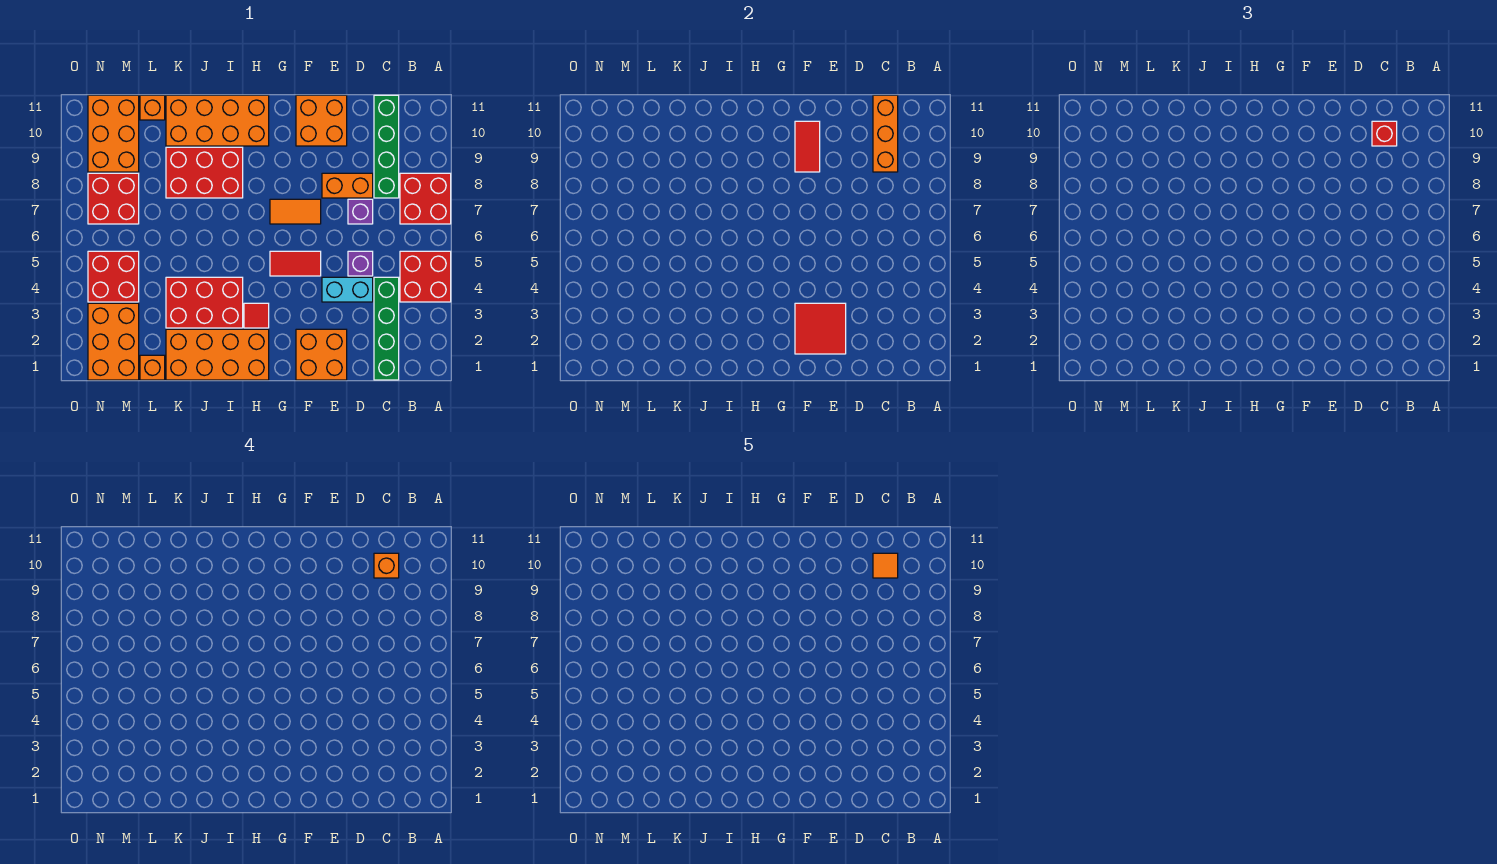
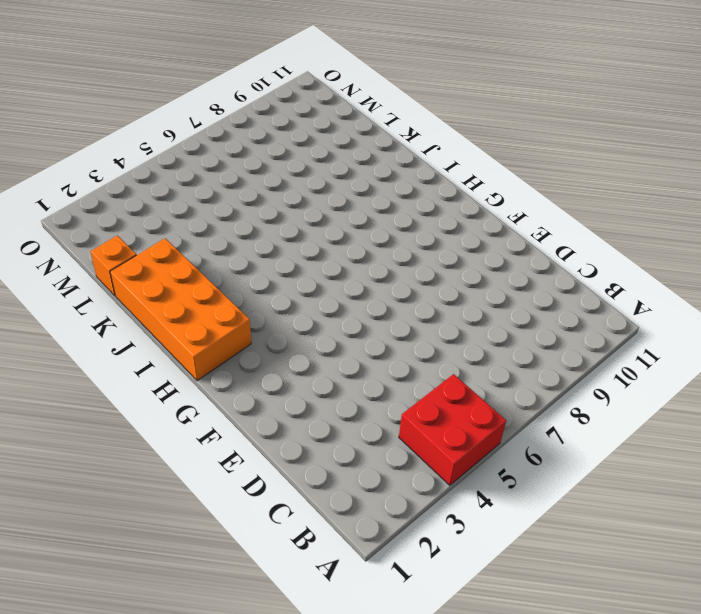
none -> red brick A7:B8 level 1
none -> green brick C1:C4 level 1
none -> green brick C8:C11 level 1

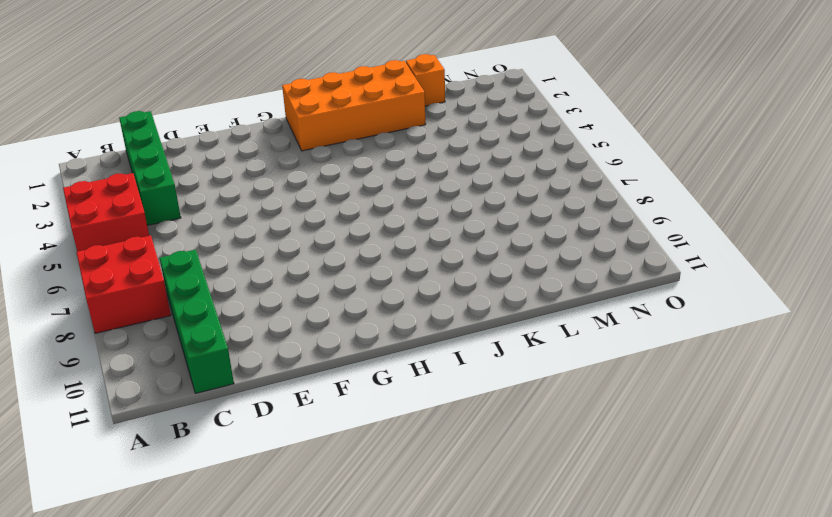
none -> cyan brick D4:E4 level 1
none -> purple brick D5 level 1
none -> purple brick D7 level 1

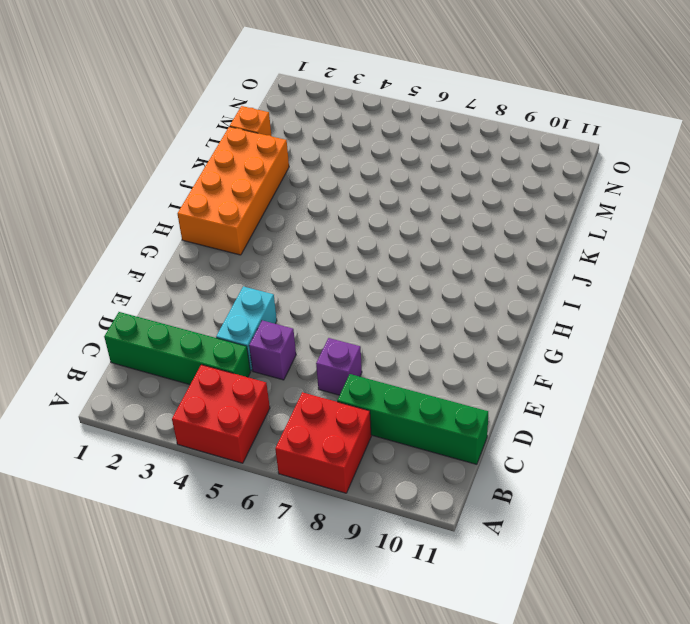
none -> orange brick D8:E8 level 1
none -> orange brick E1:F2 level 1
none -> orange brick E10:F11 level 1

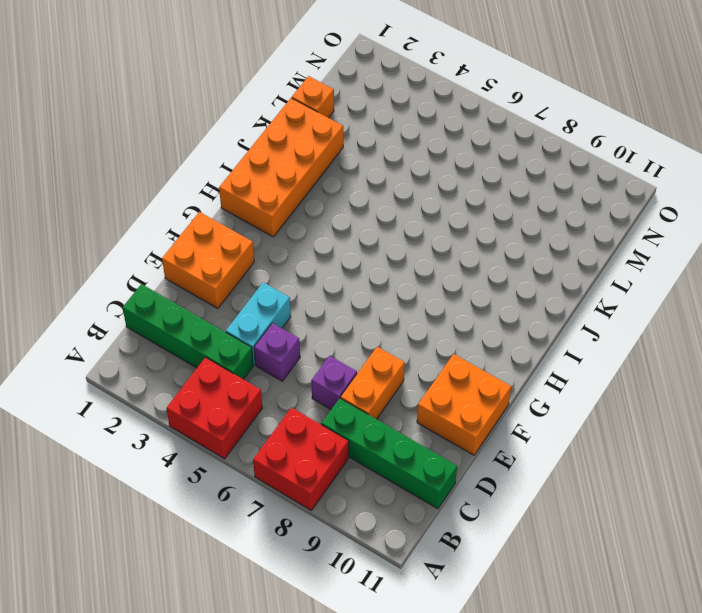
none -> red tile F5:G5 level 1
none -> orange tile F7:G7 level 1
none -> red tile H3 level 1

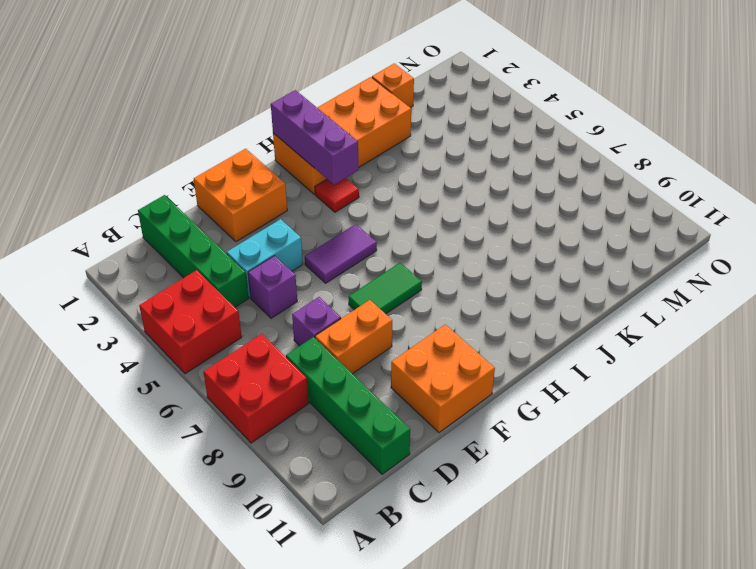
purple tile F5:G5 level 1 -> red tile F5:G5 level 1
green tile F7:G7 level 1 -> orange tile F7:G7 level 1
purple brick H1:H3 level 2 -> none
none -> orange brick H10:K11 level 1
none -> red brick I3:K4 level 1
none -> red brick I8:K9 level 1

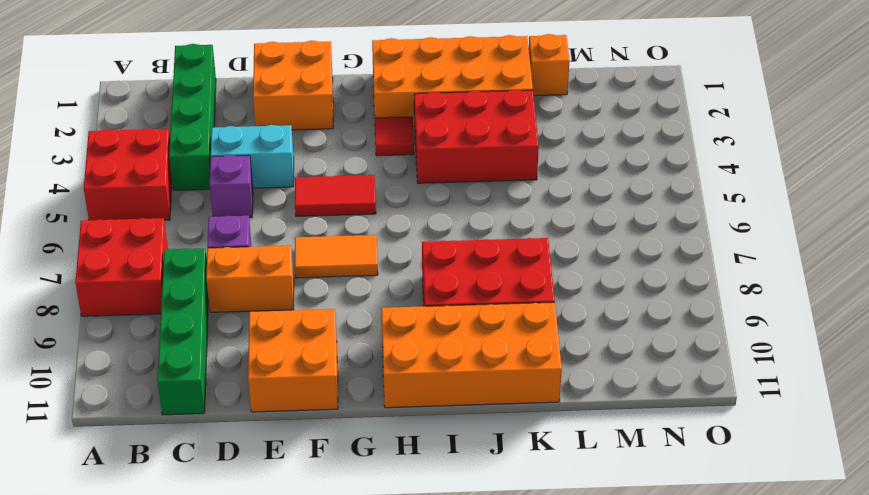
none -> orange brick L11 level 1
none -> orange brick M1:N3 level 1
none -> red brick M4:N5 level 1

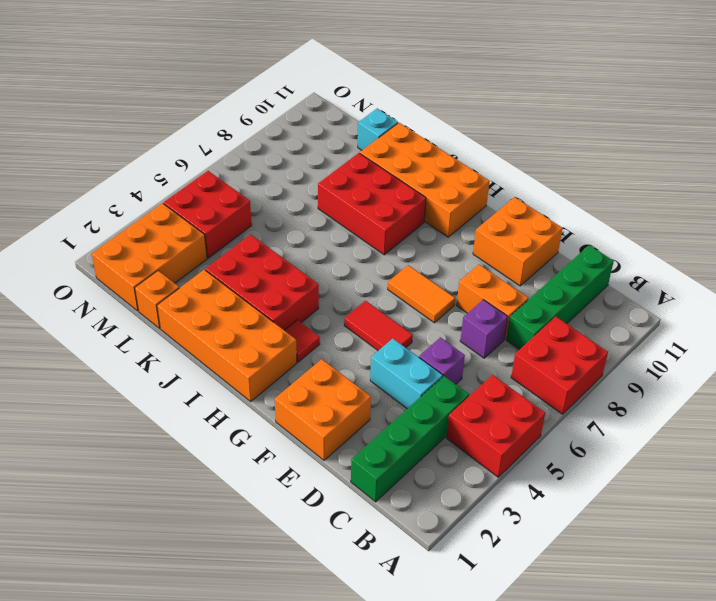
cyan brick L11 level 1 -> orange brick L11 level 1
none -> red brick M7:N8 level 1
none -> orange brick M9:N11 level 1
none -> orange brick C9:C11 level 2

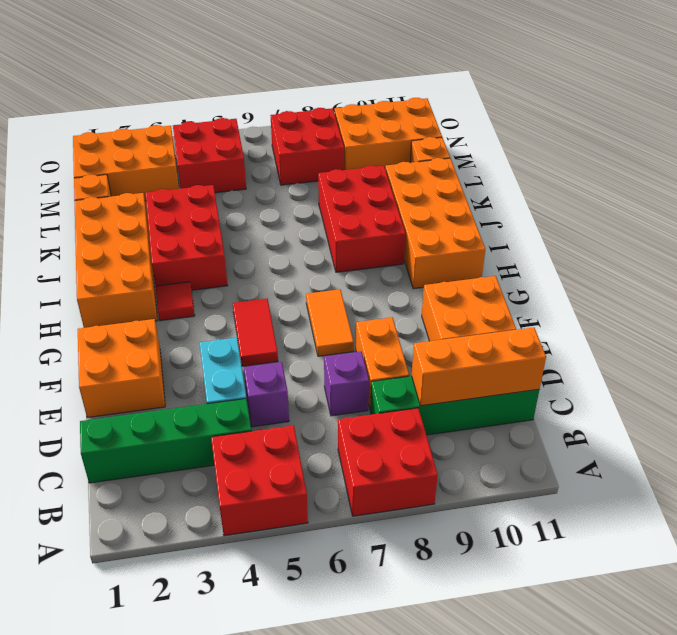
none -> red tile E2:F3 level 2
none -> red tile F9:F10 level 2
none -> red brick C10 level 3

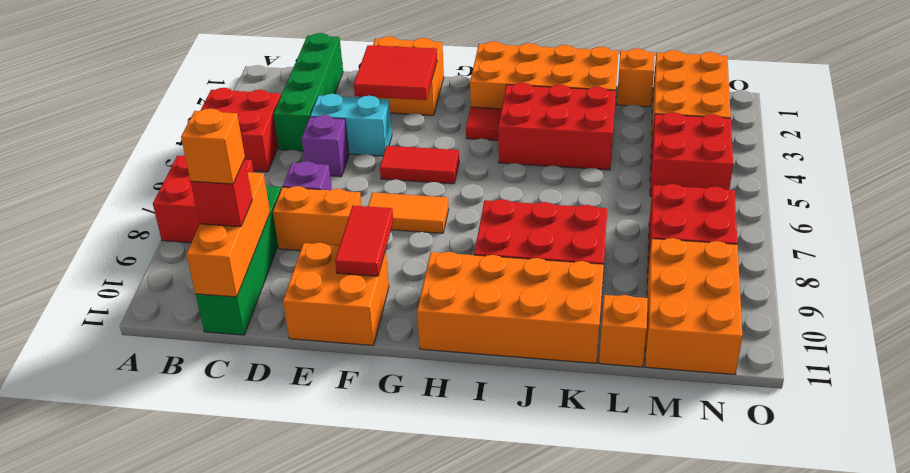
none -> orange tile C10 level 5

